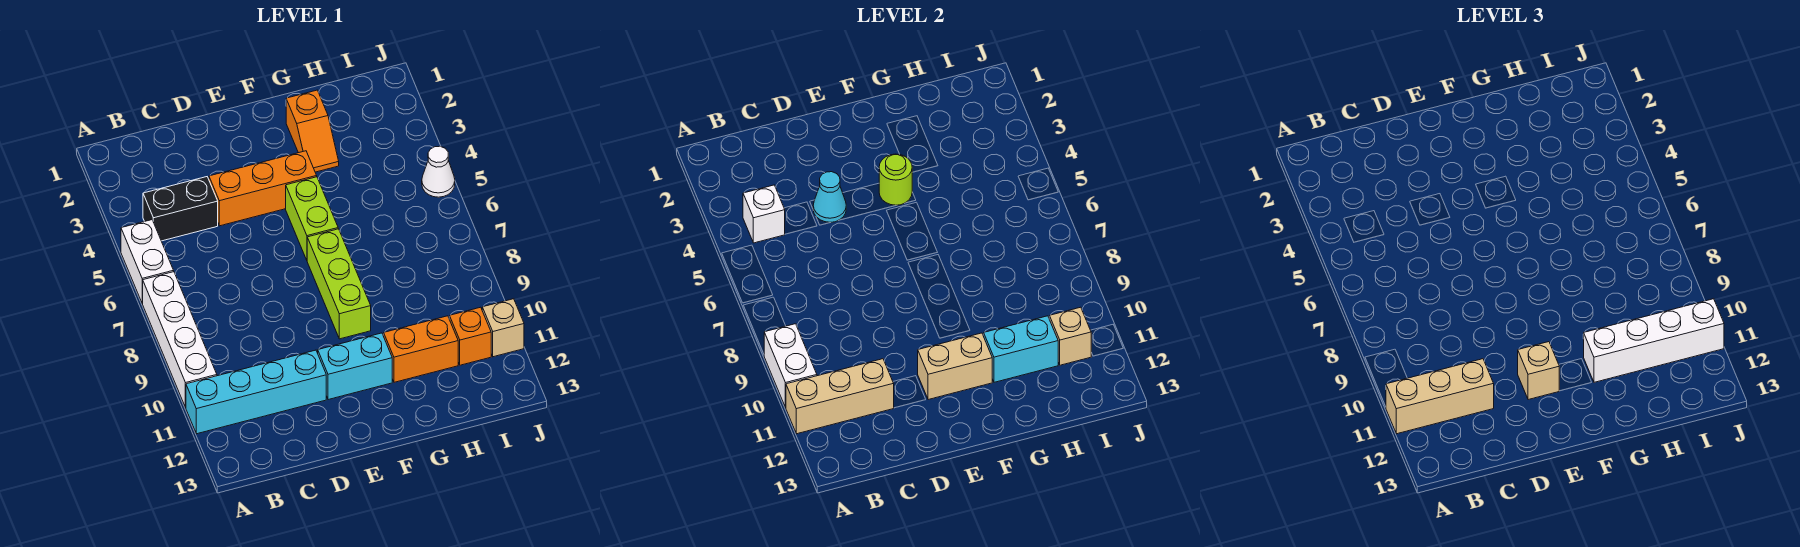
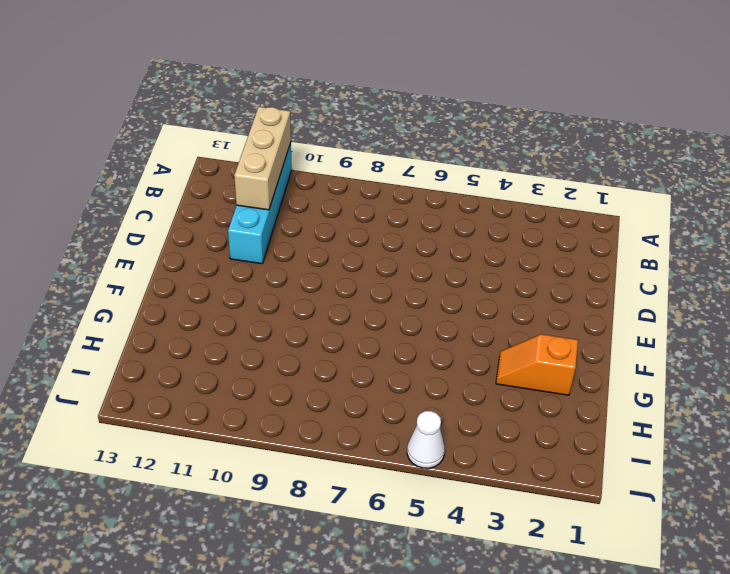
none -> white brick A5:A6 level 1
none -> white brick A7:A10 level 1
none -> black brick B4:C4 level 1

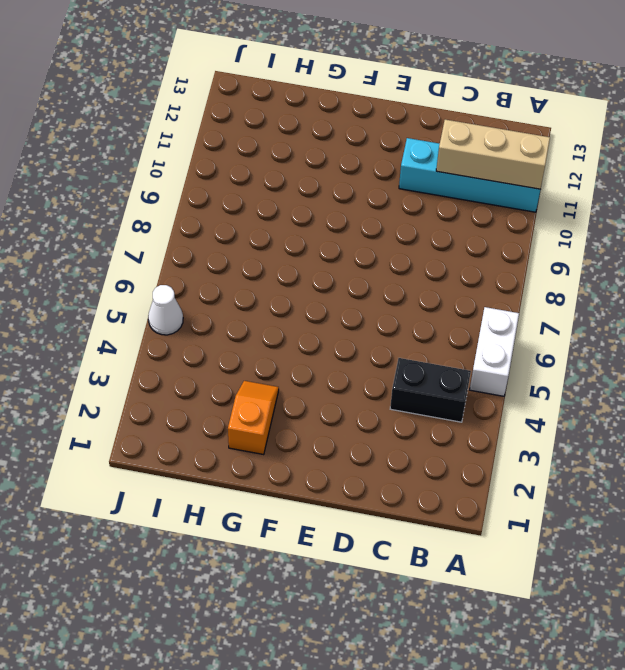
none -> white brick A7:A10 level 1
none -> orange brick D4:F4 level 1
none -> cyan brick E11:F11 level 1

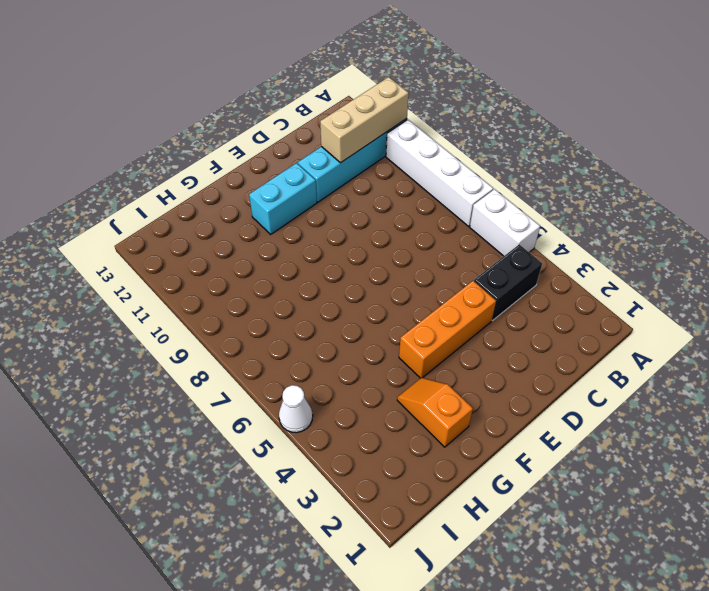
none -> lime brick F5:F6 level 1
none -> lime brick F7:F9 level 1
none -> orange brick G11:H11 level 1

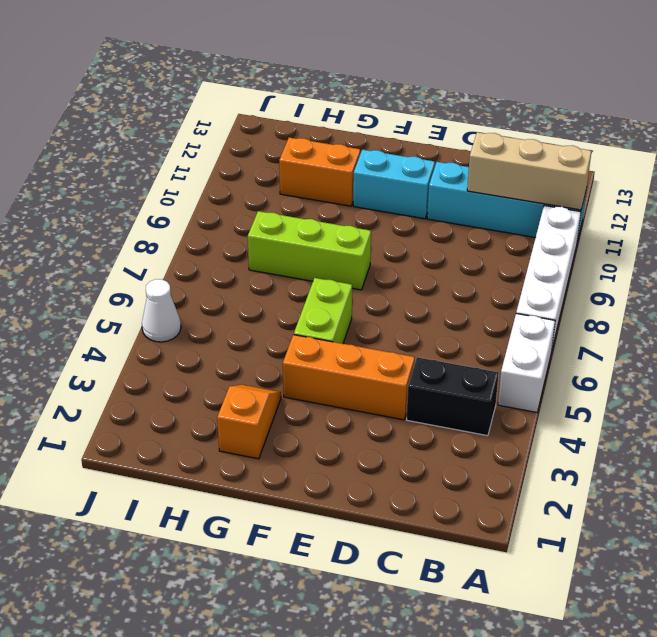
lime brick F8:H8 level 1 -> lime brick F7:F9 level 1
none -> orange brick I11 level 1
none -> tan brick J11 level 1
none -> white brick A9:A10 level 2

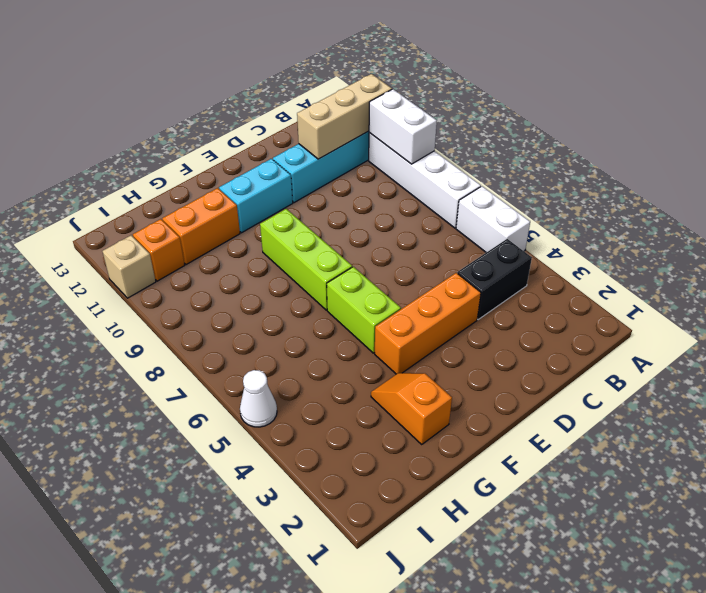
none -> white brick B4 level 2
none -> cyan cone D4 level 2
none -> tan brick E11:F11 level 2

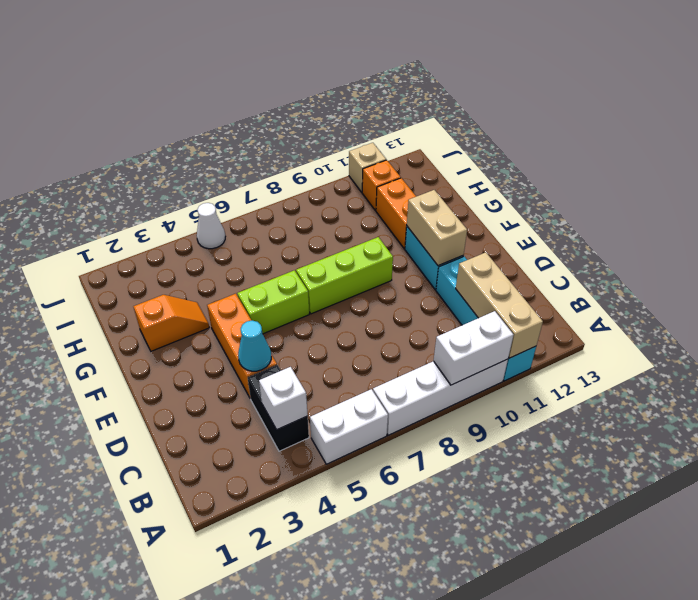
none -> lime round brick F4 level 2
none -> cyan brick G11:H11 level 2
none -> tan brick I11 level 2

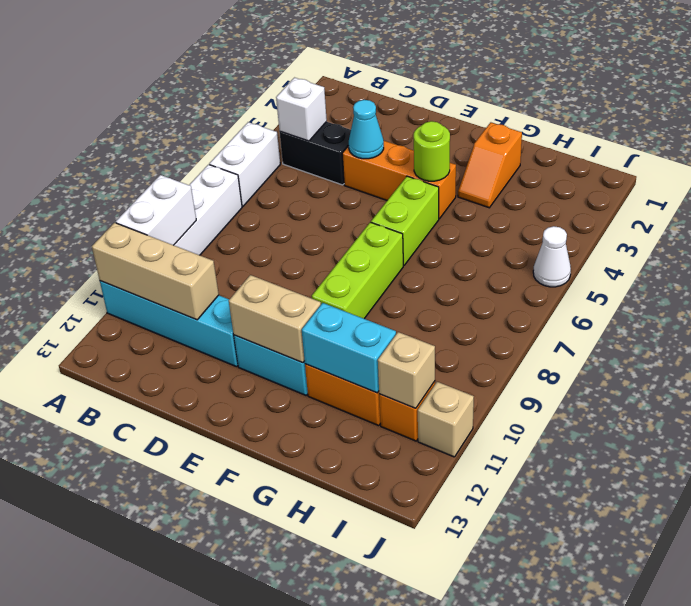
none -> tan brick A11:C11 level 3
none -> tan brick E11 level 3
none -> white brick G11:J11 level 3

